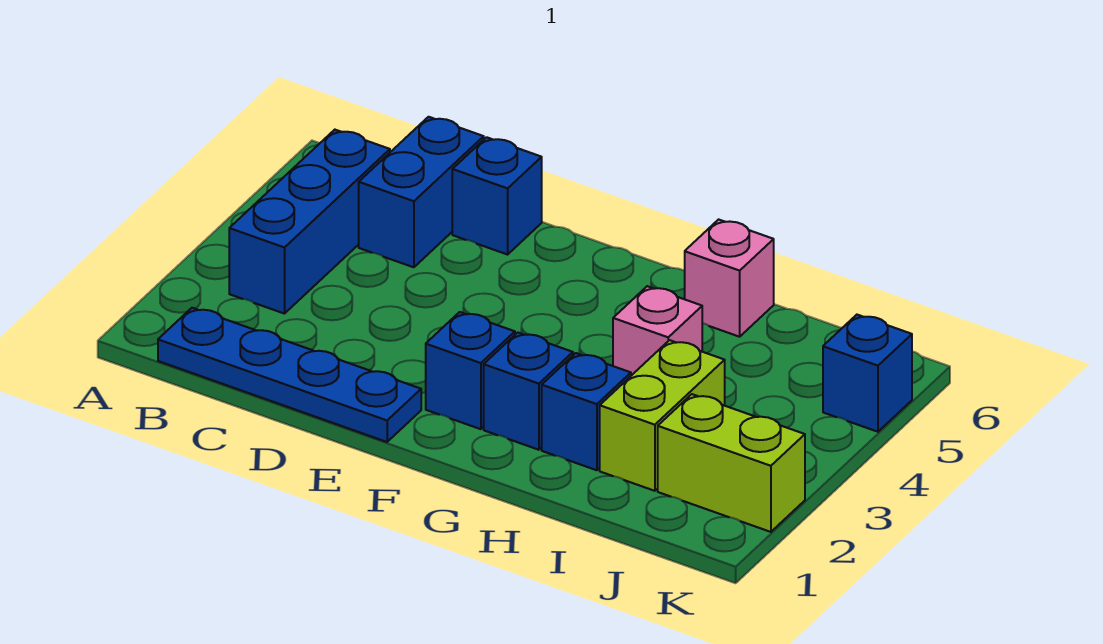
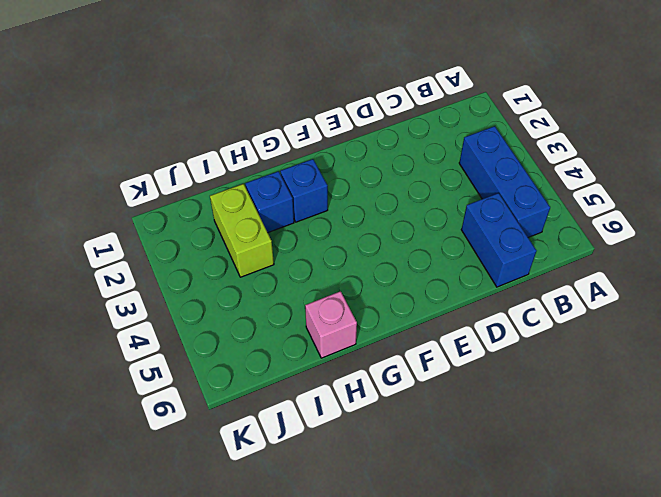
none -> blue plate B1:E1 level 1
none -> blue brick D6 level 1
none -> blue brick F2 level 1

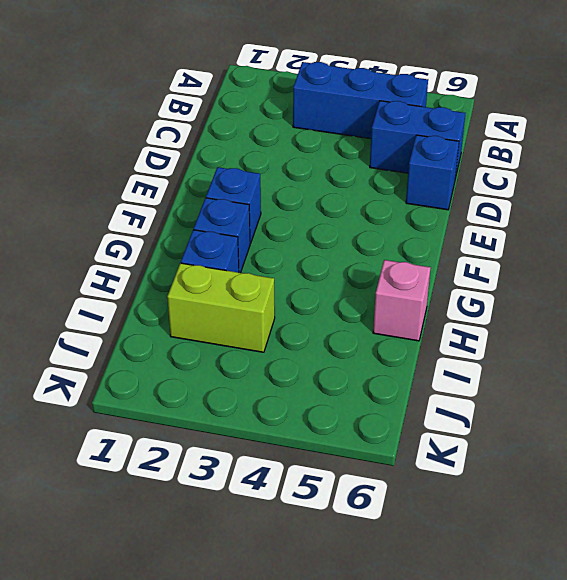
none -> blue plate B1:E1 level 1
none -> pink brick H4 level 1
none -> lime brick J2:K2 level 1

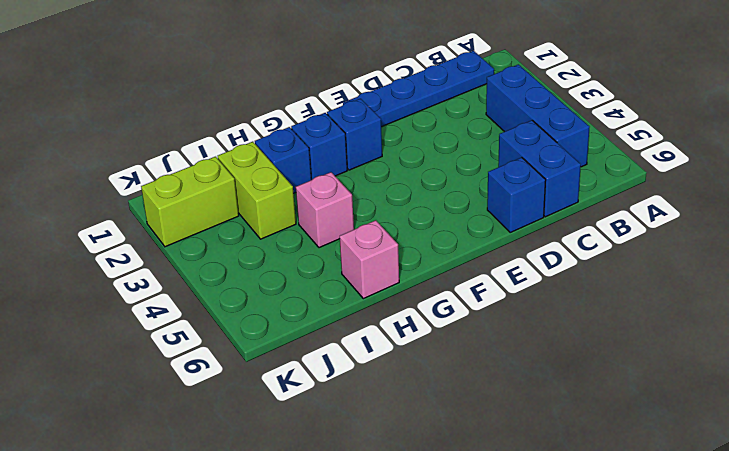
none -> blue brick K5 level 1

